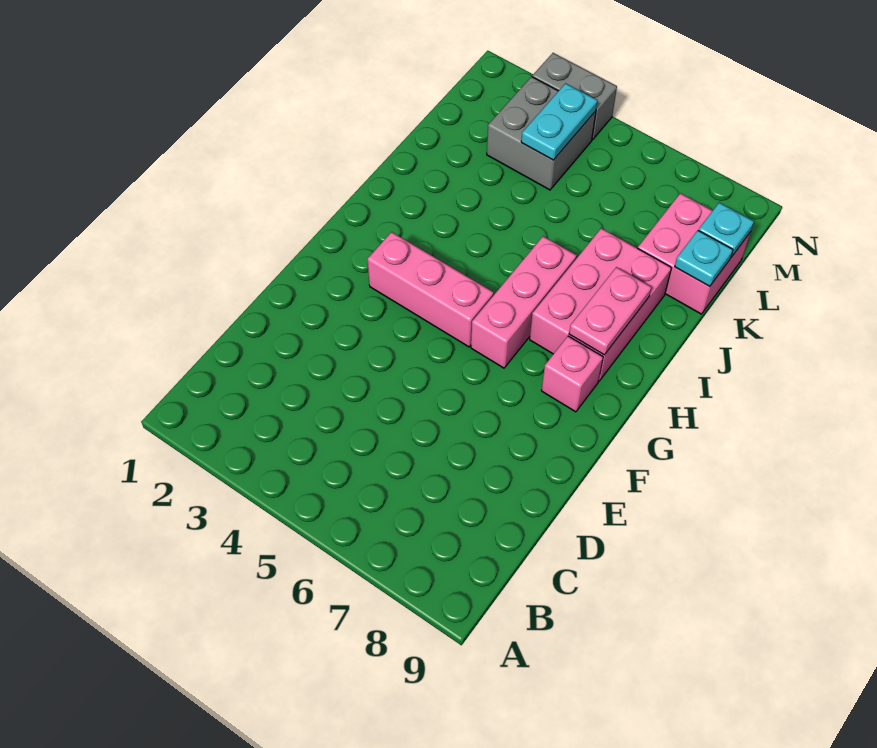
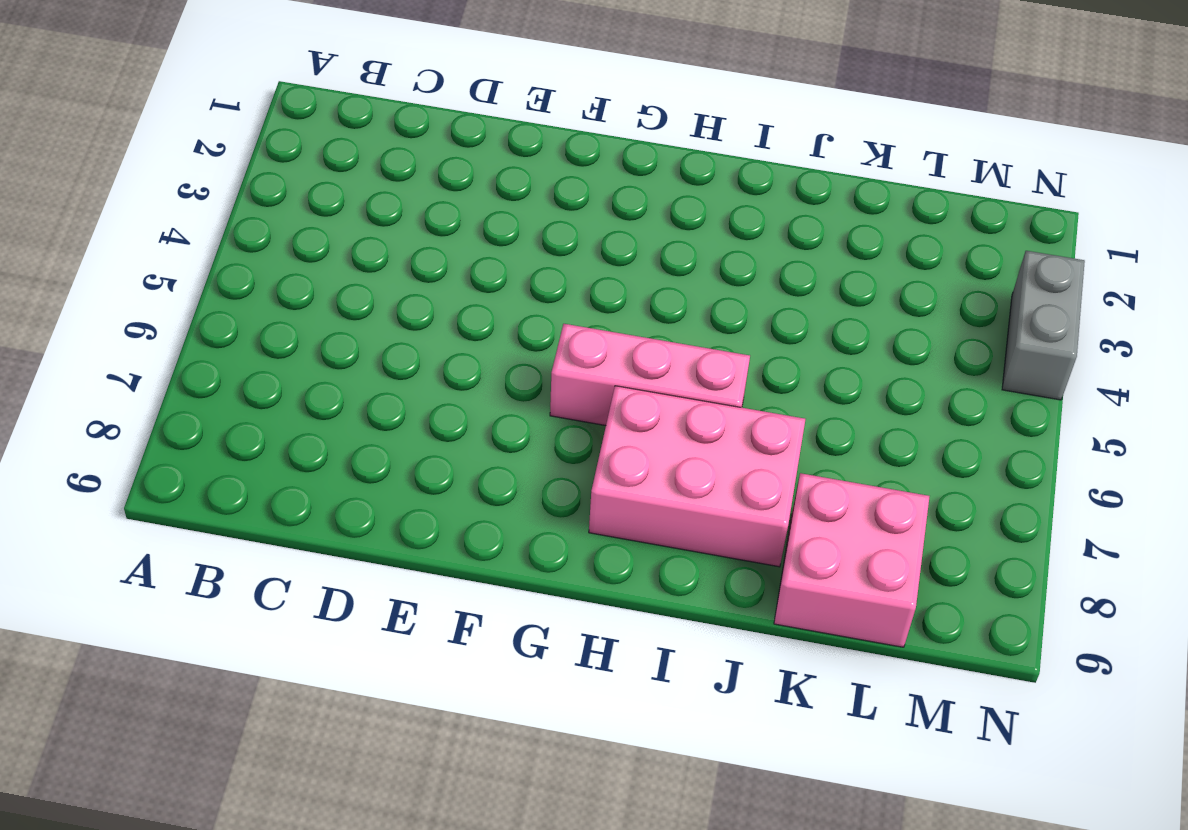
none -> pink brick G3:G5 level 1
none -> pink brick G8 level 1

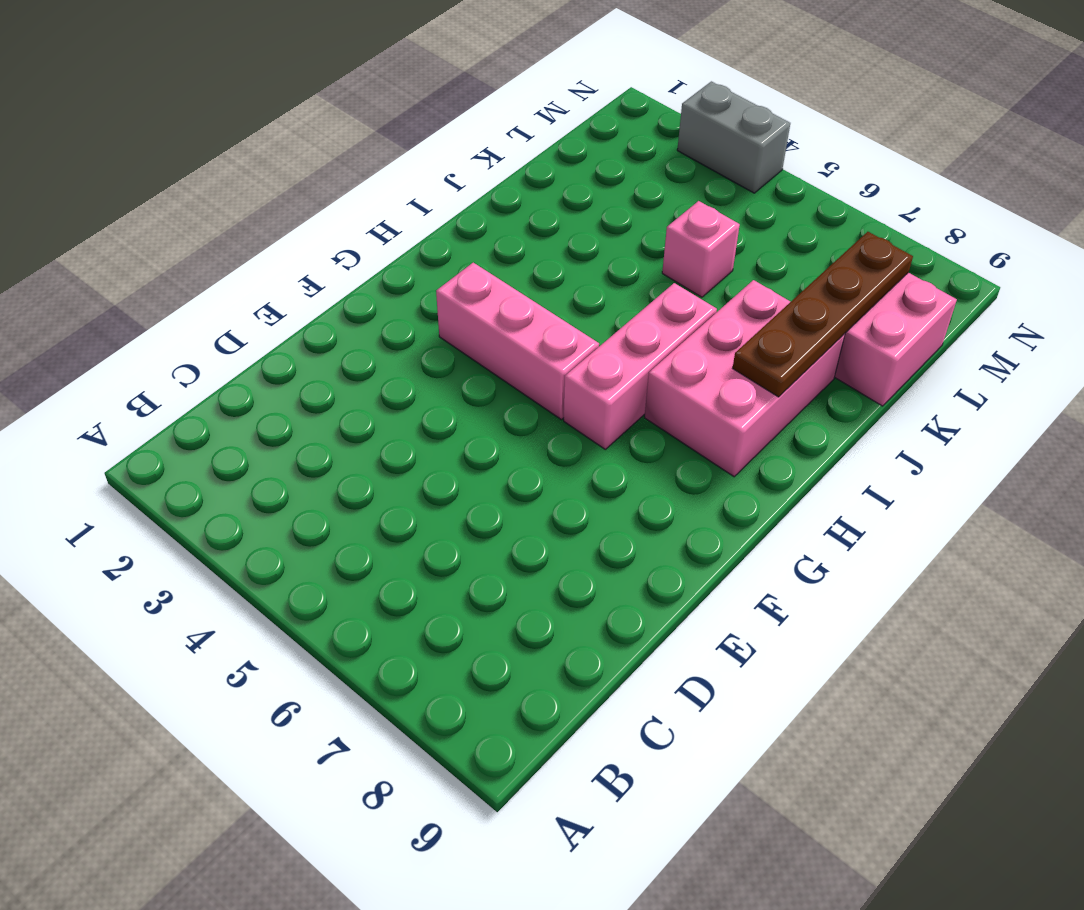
brown plate I8:L8 level 2 -> pink plate H8:I8 level 2
pink brick K5 level 1 -> pink brick G8 level 1
none -> grey brick L3:M4 level 1
none -> cyan plate K9 level 2

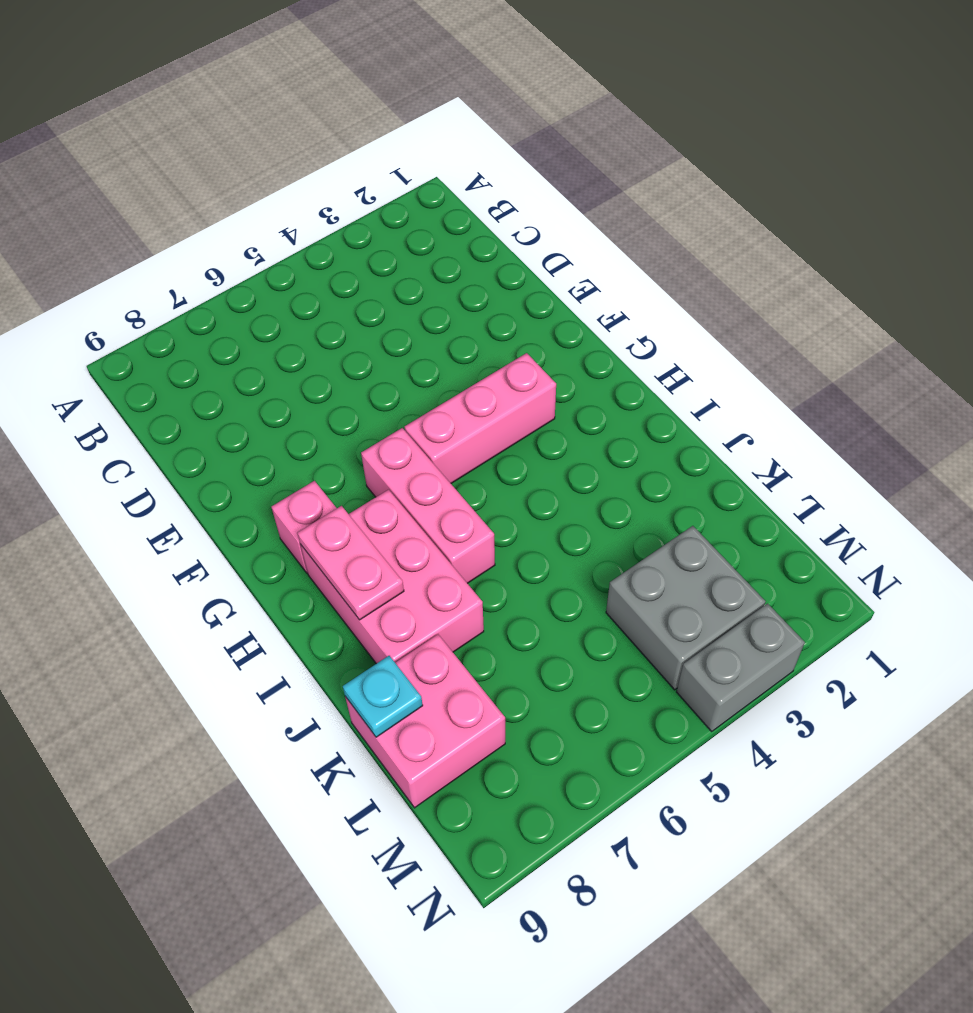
none -> cyan plate L4:M4 level 2
none -> cyan plate L9 level 2

